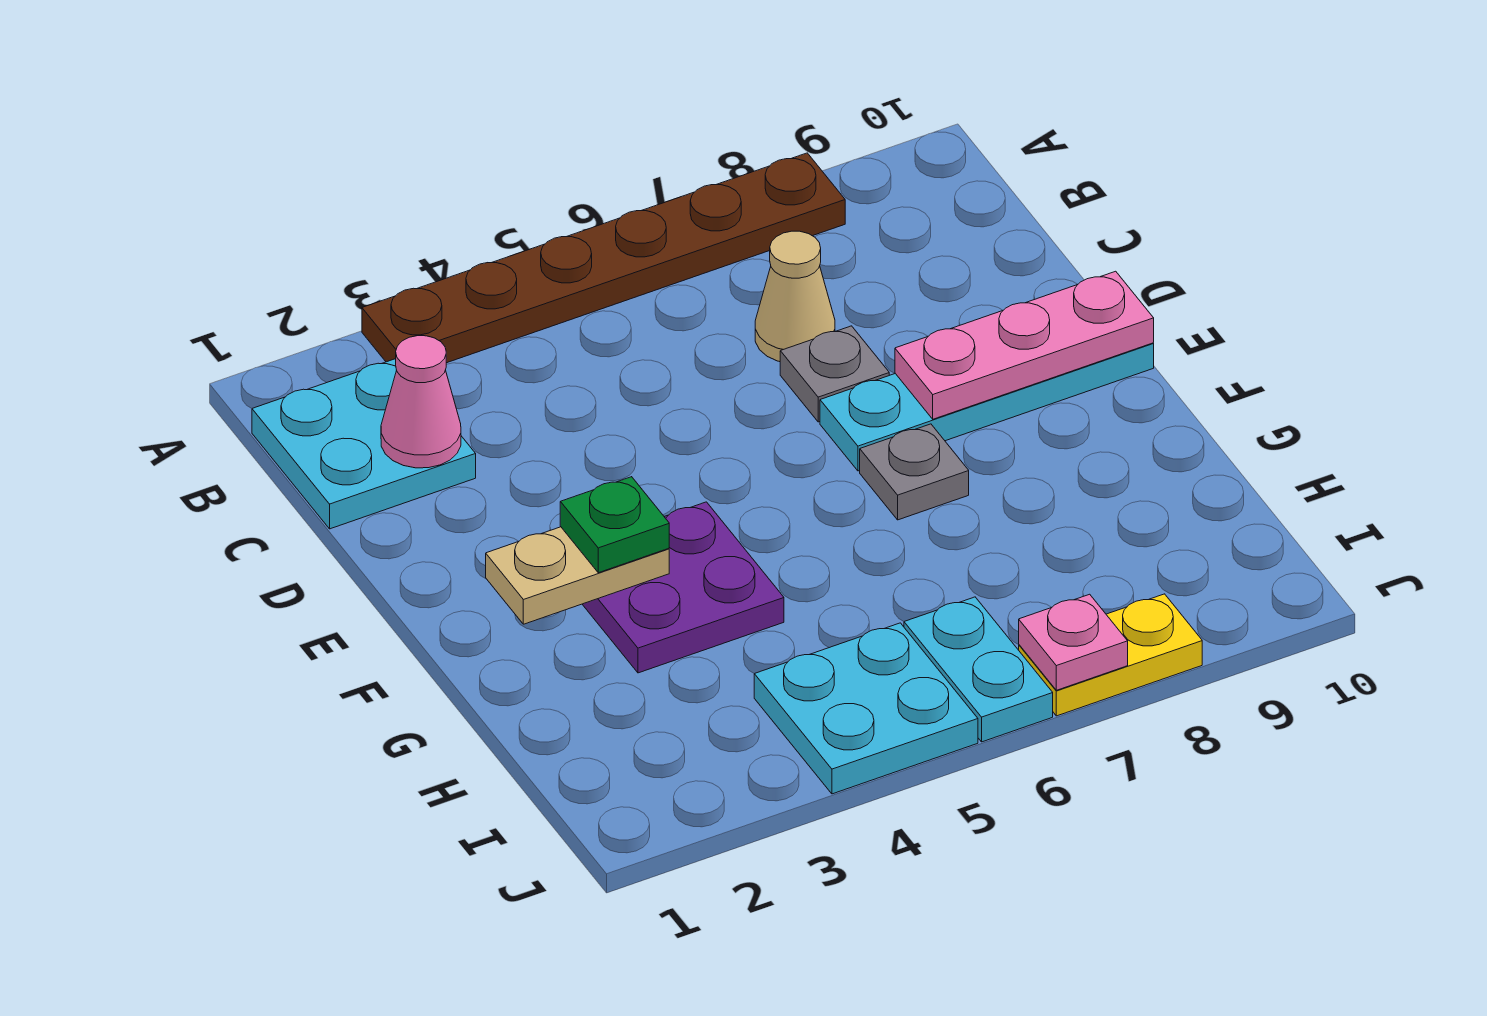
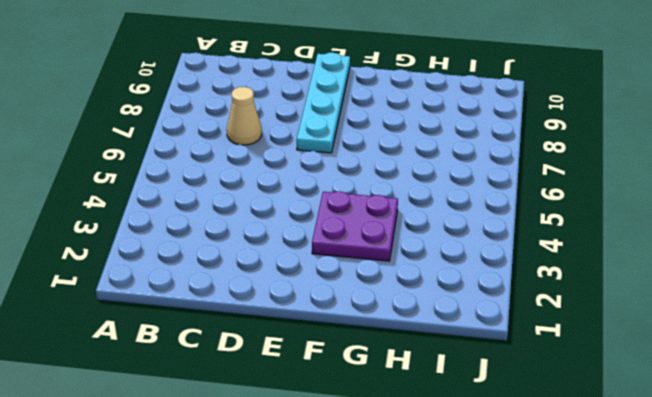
none -> brown plate A3:A8 level 1
none -> cyan plate B1:C2 level 1
none -> grey plate D7 level 1

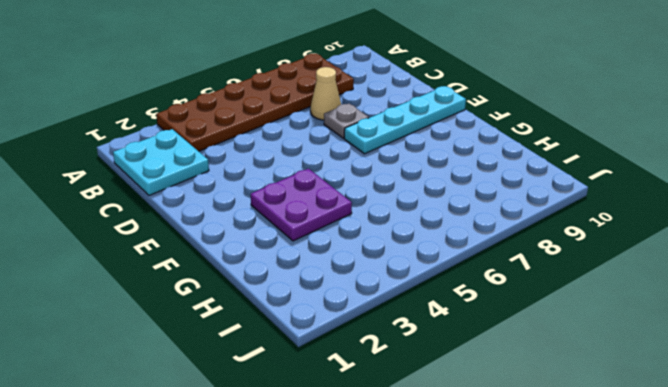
brown plate A3:B8 level 1 -> brown plate A3:A8 level 1
none -> grey plate F7 level 1
none -> cyan plate I4:J5 level 1
none -> cyan plate I6:J6 level 1

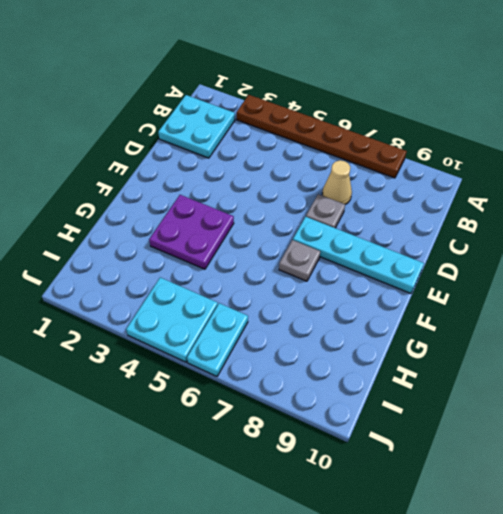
none -> yellow plate J7:J8 level 1
none -> pink cone C2 level 2
none -> pink plate E8:E10 level 2

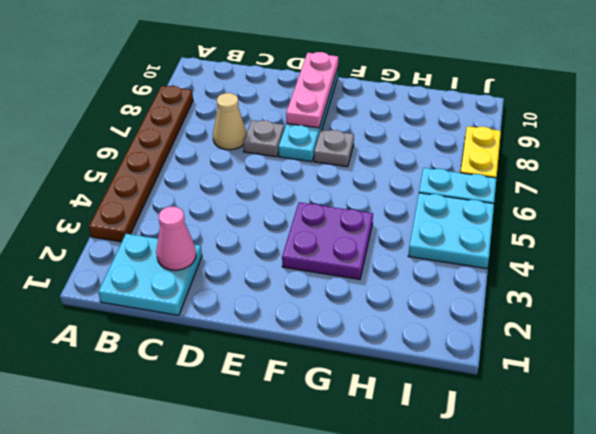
none -> tan plate F2:F3 level 2
none -> pink plate J7 level 2
none -> green plate F3 level 3

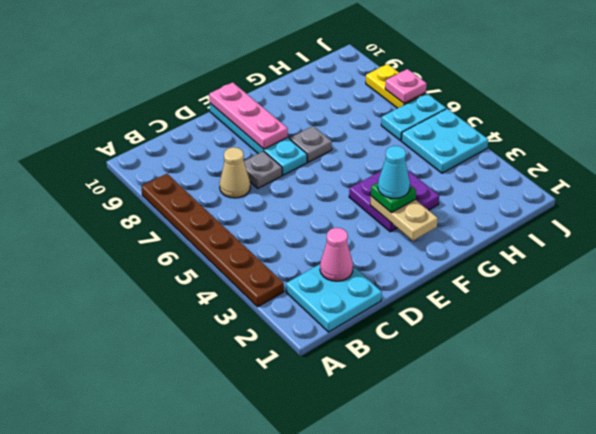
cyan cone F3 level 4 -> none

